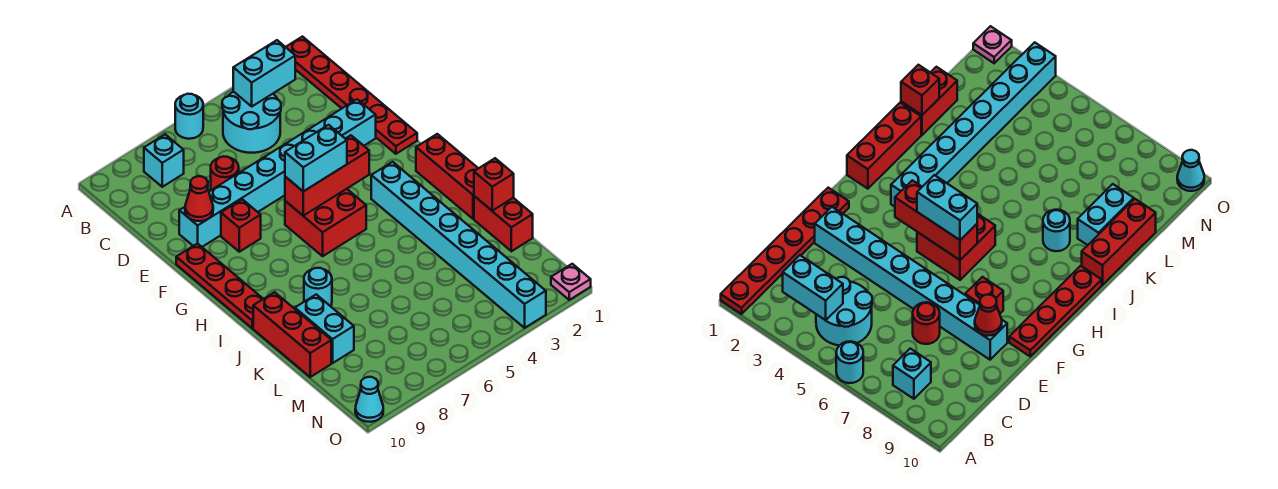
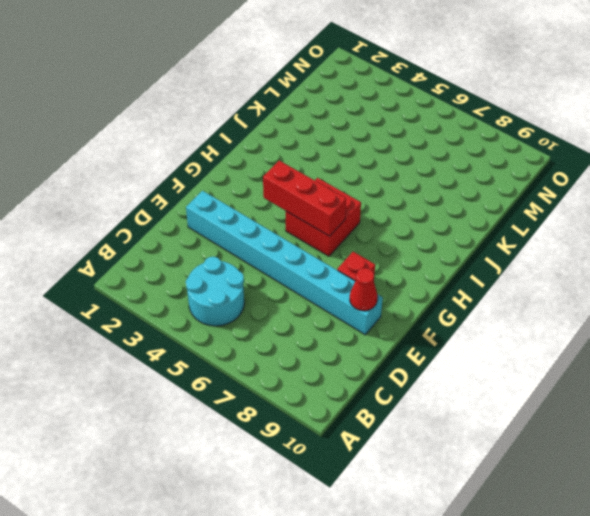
none -> red plate A1:F1 level 1
none -> cyan round brick A6 level 1
none -> cyan brick B8 level 1

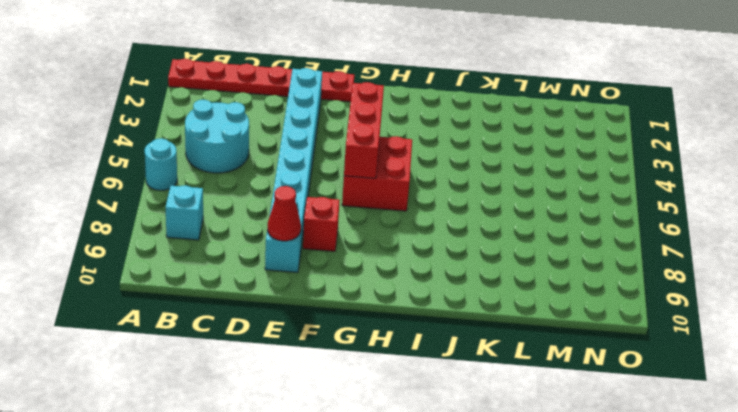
none -> red round brick D7 level 1
none -> red plate F10:I10 level 1
none -> red brick H1:J1 level 1

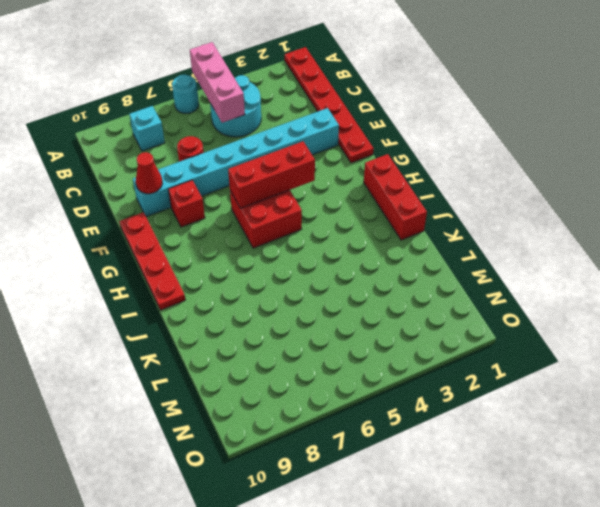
pink brick A5:C5 level 2 -> none
none -> cyan brick H3:O3 level 1
none -> cyan round brick J8 level 1
none -> red brick J10:L10 level 1

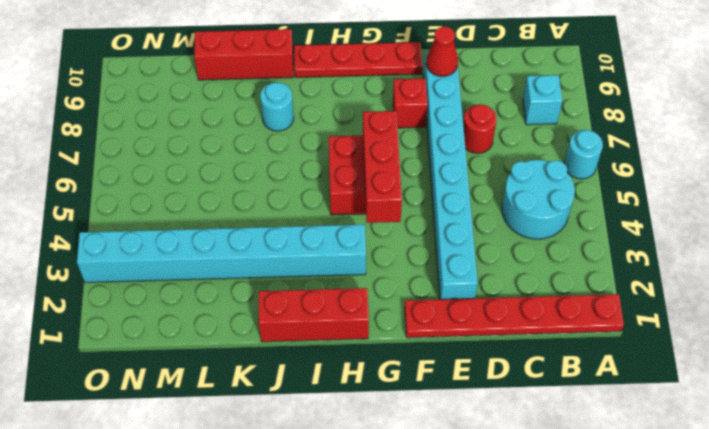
none -> red brick K1:L1 level 1
none -> cyan brick K9:L9 level 1
none -> pink plate O1 level 1

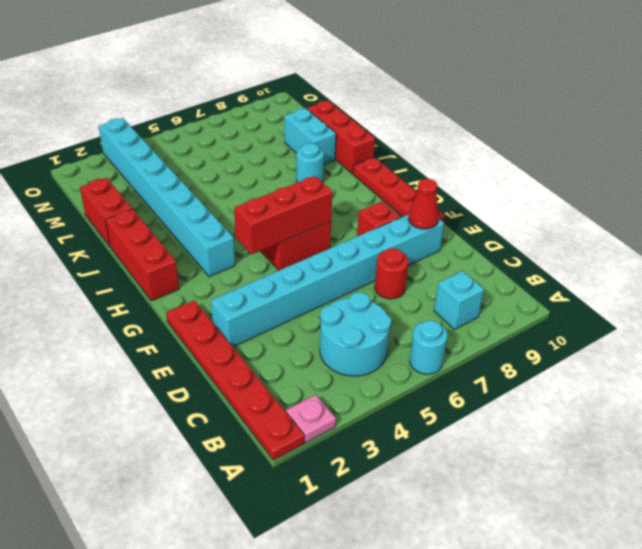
pink plate A2 level 1 -> pink plate O1 level 1
none -> cyan cone O10 level 1
none -> cyan brick B3:B4 level 2
none -> red brick K1 level 2

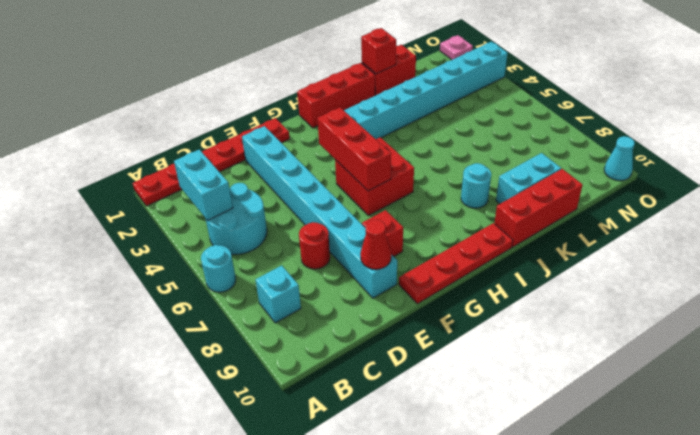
none -> cyan brick G5:G6 level 3

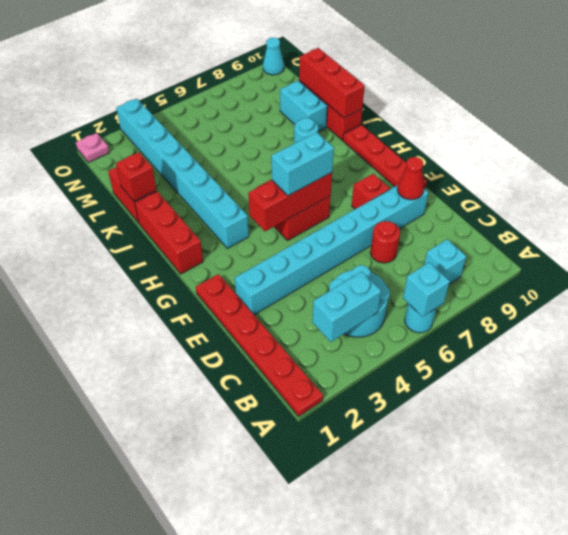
cyan brick A6 level 2 -> none
red brick J10:L10 level 2 -> none

